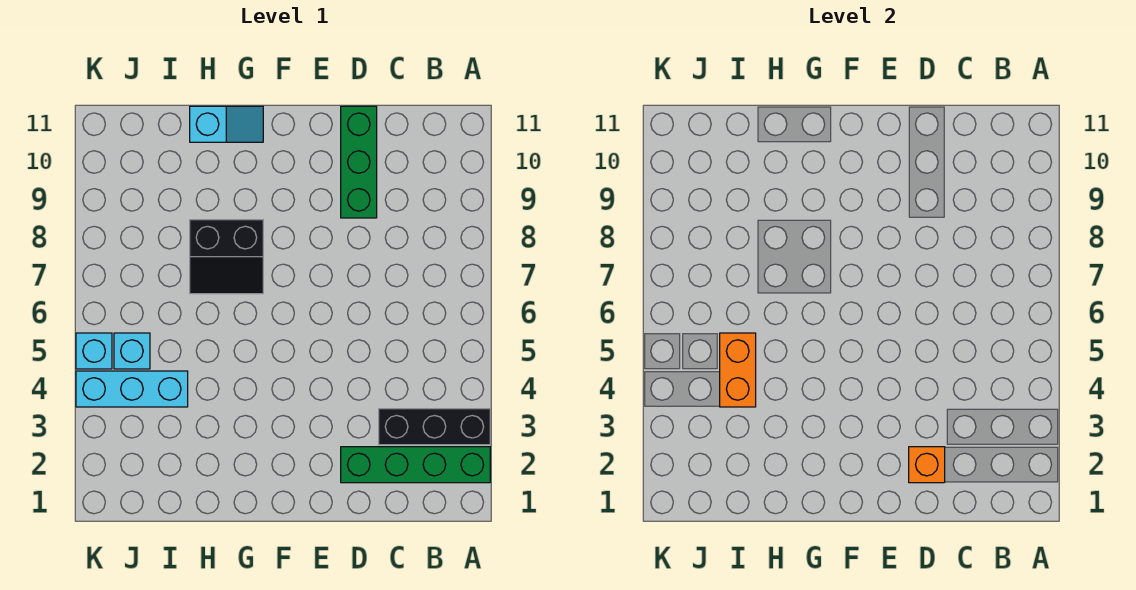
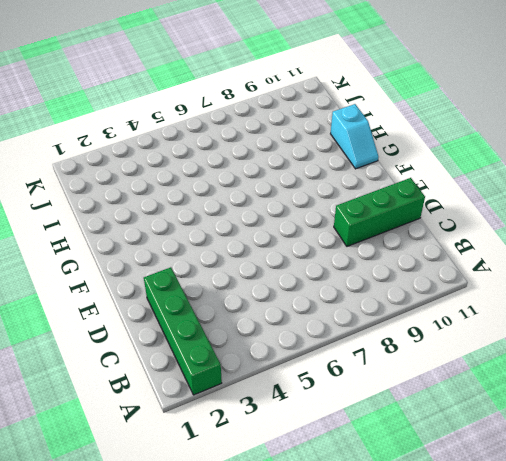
none -> black brick A3:C3 level 1
none -> black slope G7:H8 level 1 top 8

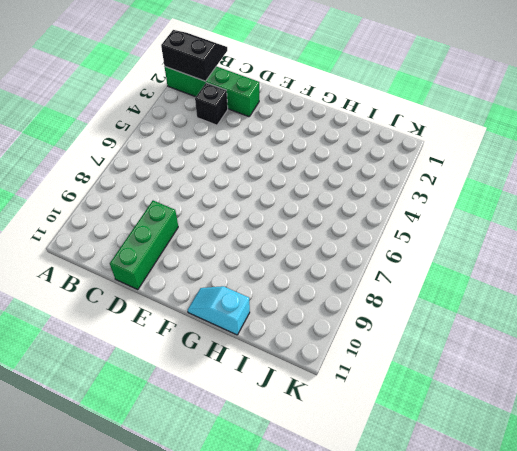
black slope A1:B2 level 2 top 2 -> black slope G7:H8 level 1 top 8
black brick C3 level 1 -> black brick A3:C3 level 1
none -> cyan brick I4:K4 level 1
none -> cyan brick J5 level 1

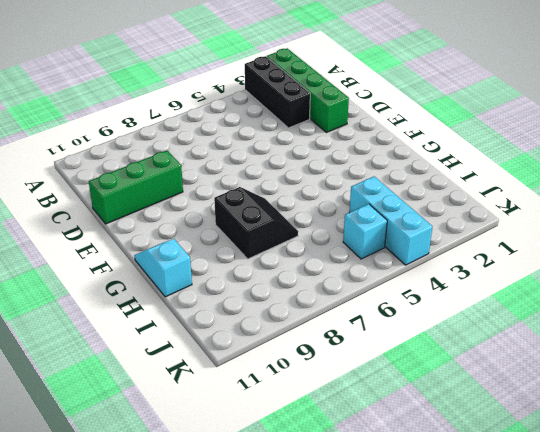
none -> cyan brick K5 level 1
none -> orange brick D2 level 2

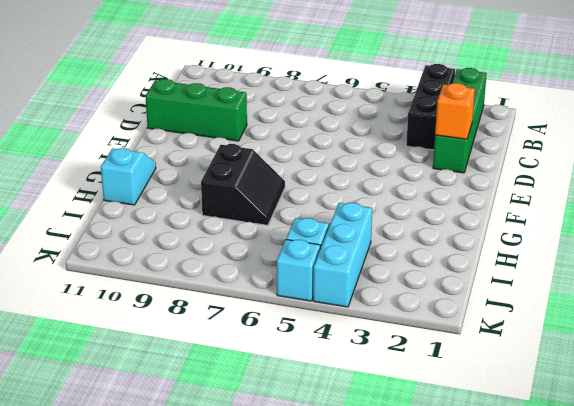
none -> orange brick I4:I5 level 2

